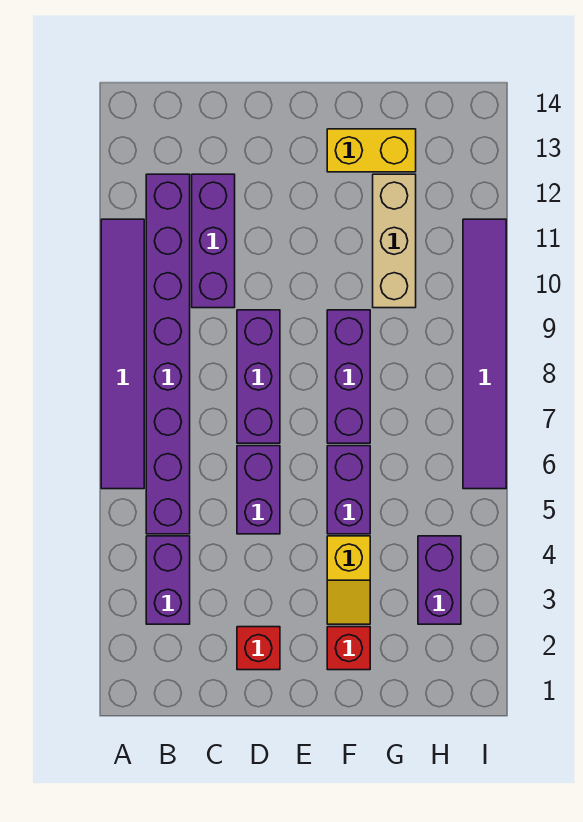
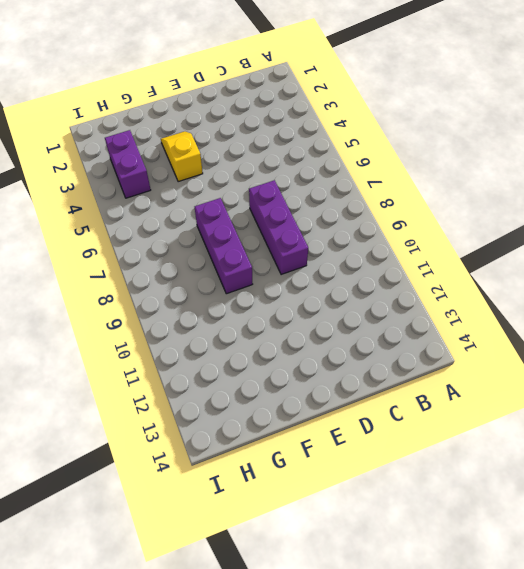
none -> purple tile A6:A11 level 1
none -> purple brick B3:B4 level 1
none -> purple brick B5:B12 level 1

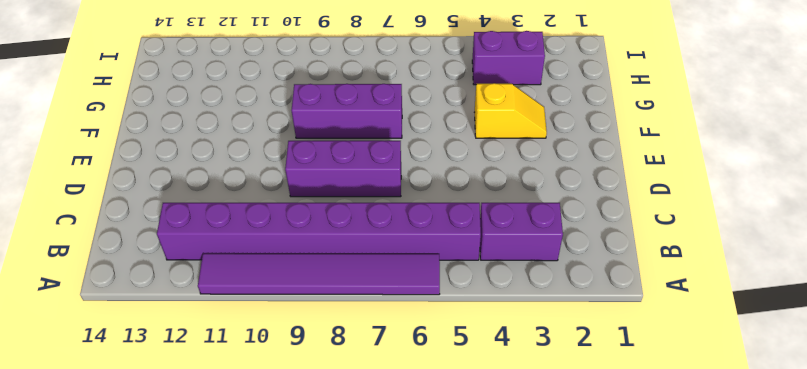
none -> purple brick C10:C12 level 1
none -> red brick D2 level 1
none -> purple brick D5:D6 level 1

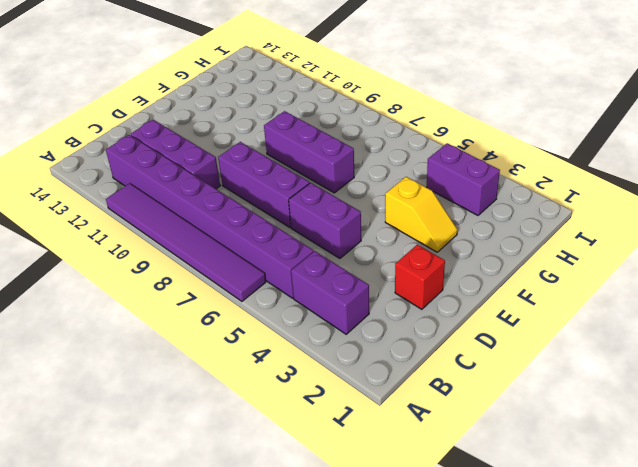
none -> red brick F2 level 1
none -> purple brick F5:F6 level 1
none -> yellow brick F13:G13 level 1

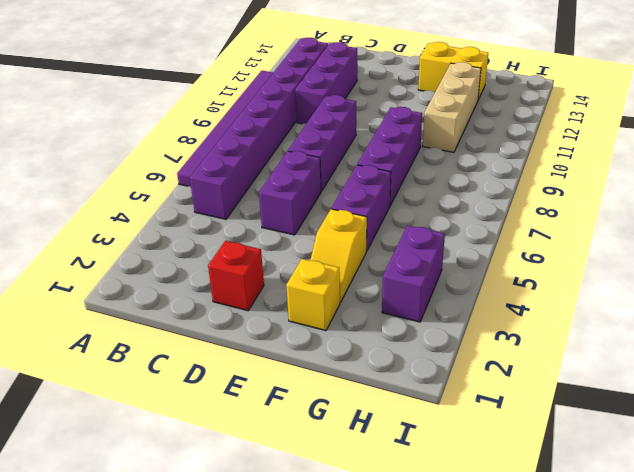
yellow brick F2 level 1 -> red brick F2 level 1
none -> purple brick B3:B4 level 1
none -> purple tile I6:I11 level 1

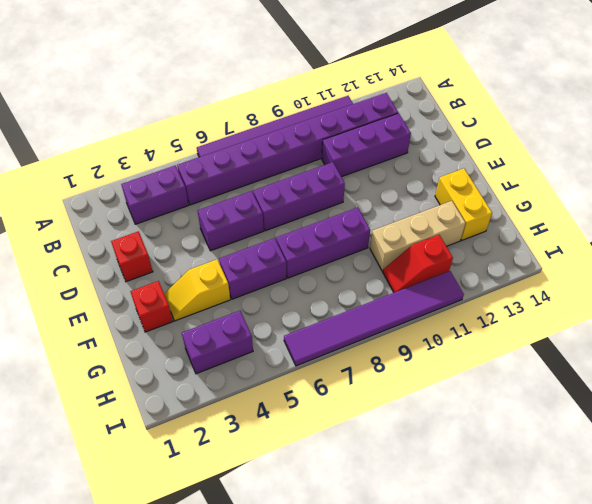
red slope H10:H11 level 1 top 11 -> none

